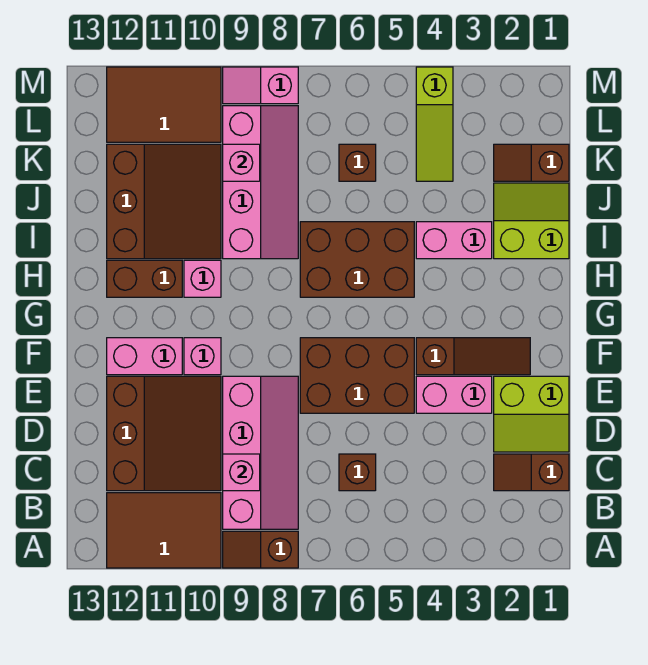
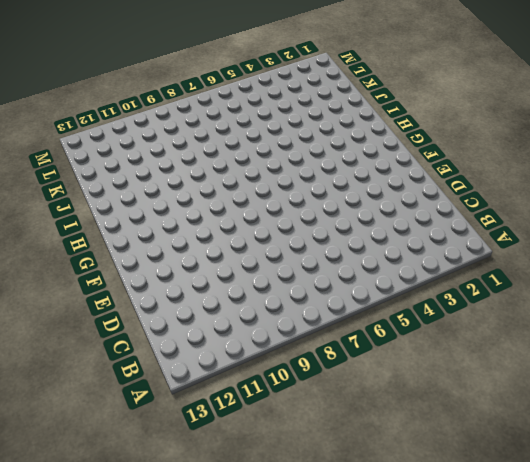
none -> brown slope A8:A9 level 1 top 8
none -> brown tile A10:B12 level 1
none -> pink slope B8:E9 level 1 top 9

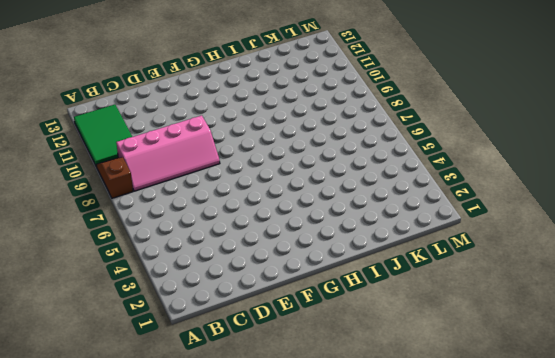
green tile A10:B12 level 1 -> brown tile A10:B12 level 1
none -> brown slope C1:C2 level 1 top 1
none -> brown brick C6 level 1
none -> brown slope C10:E12 level 1 top 12

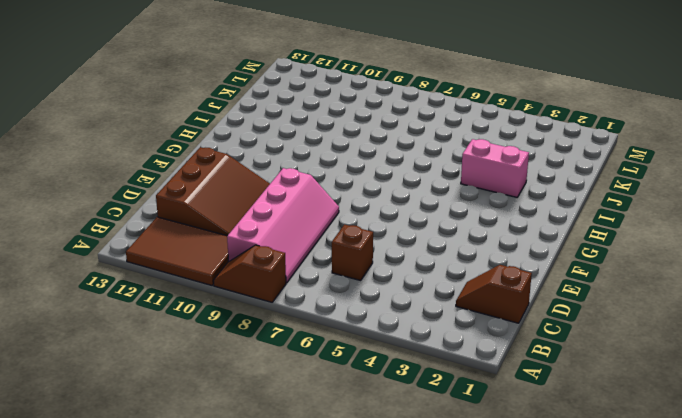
none -> lime slope D1:E2 level 1 top E
none -> pink brick E3:E4 level 1
none -> brown brick E5:F7 level 1

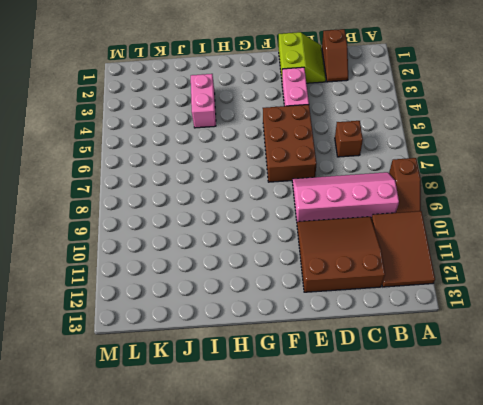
none -> brown slope F2:F4 level 1 top 4
none -> pink brick F10 level 1
none -> pink brick F11:F12 level 1

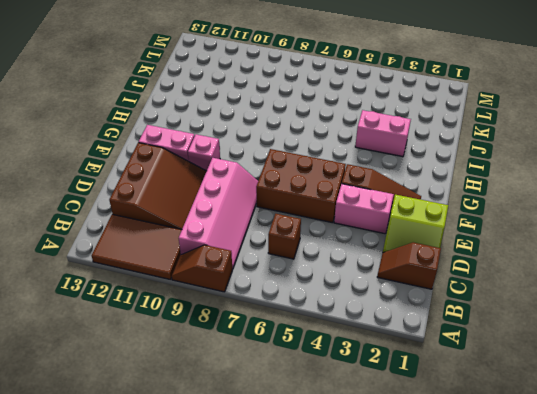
none -> brown brick H5:I7 level 1
none -> pink brick H10 level 1
none -> brown brick H11:H12 level 1

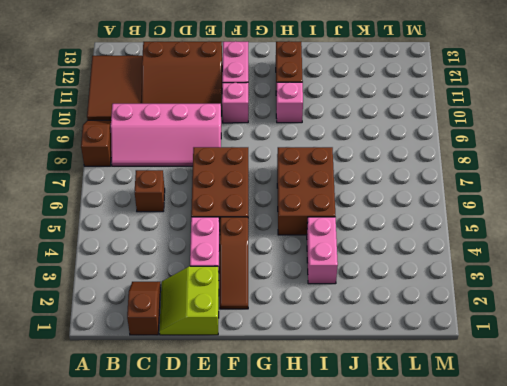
none -> lime slope I1:J2 level 1 top I
none -> pink slope I8:L9 level 1 top 9
none -> brown slope I10:K12 level 1 top 12

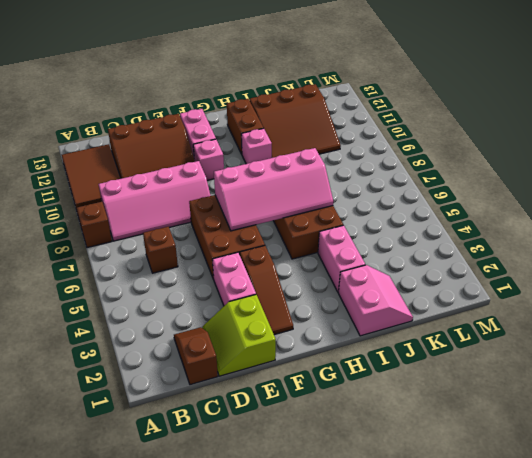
pink slope F6:I7 level 2 top 7 -> pink slope I8:L9 level 1 top 9
pink slope I1:J2 level 1 top I -> lime slope I1:J2 level 1 top I
none -> brown slope K1:K2 level 1 top 1
none -> lime slope K4:M4 level 1 top M
none -> brown brick K6 level 1

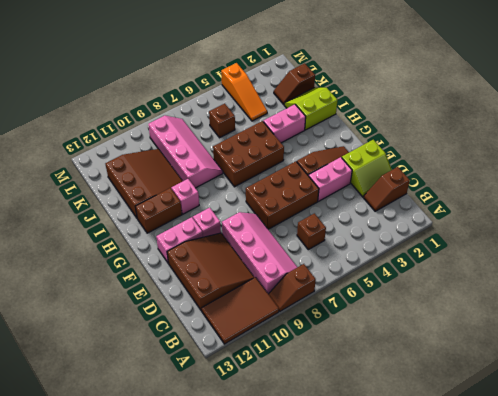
orange slope K4:M4 level 1 top M -> lime slope K4:M4 level 1 top M
none -> brown tile L10:M12 level 1
none -> pink slope M8:M9 level 1 top 8
none -> pink brick C9 level 2

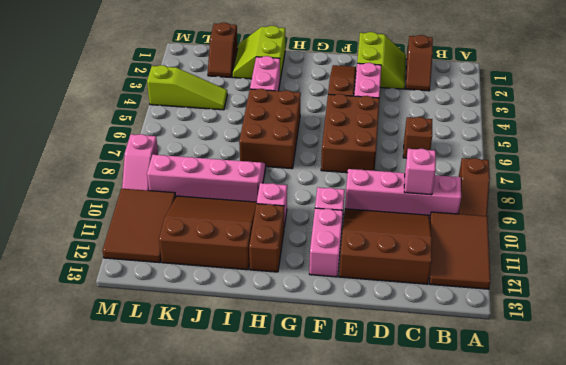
none -> brown brick K6 level 1
none -> pink brick K9 level 2

